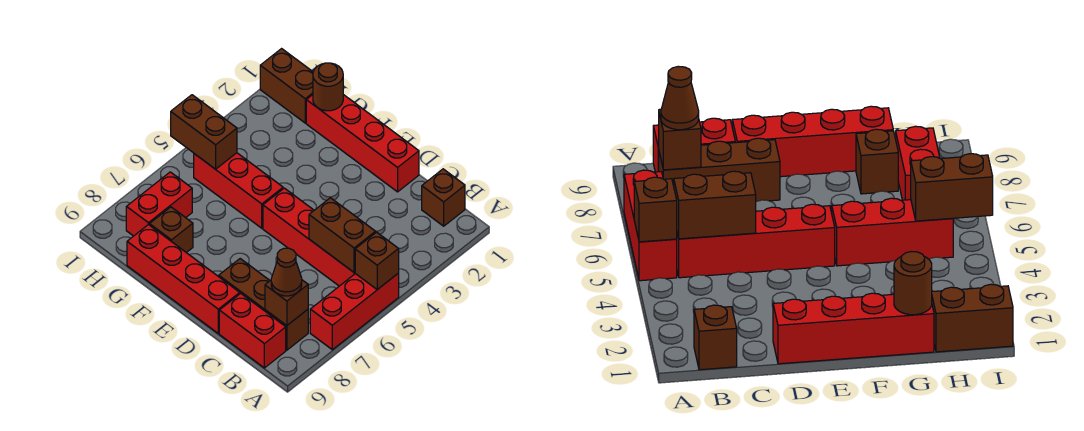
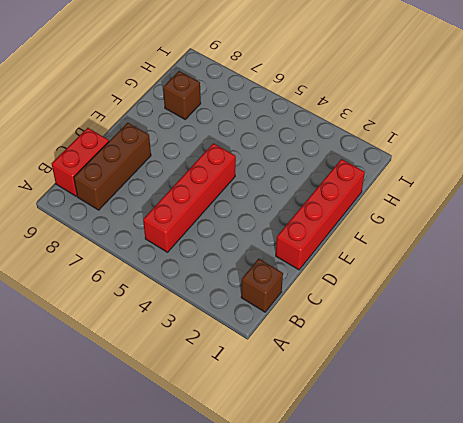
none -> red brick A5:A7 level 1
none -> red brick D9:G9 level 1
none -> red brick F5:H5 level 1

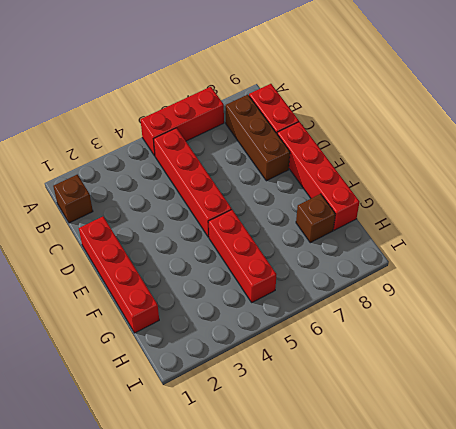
none -> brown brick H1:I1 level 1
none -> red brick H7:H8 level 1
none -> brown brick A5 level 2

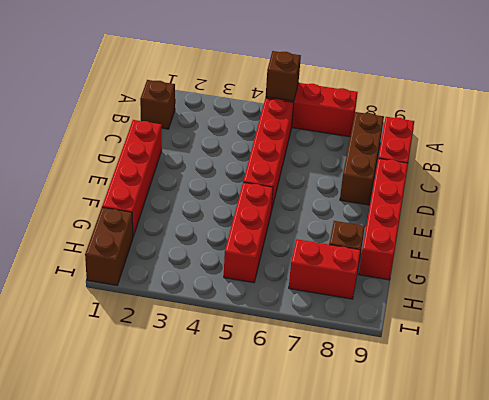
none -> brown brick B5:C5 level 2
none -> brown brick B8 level 2
none -> brown round brick G1 level 2

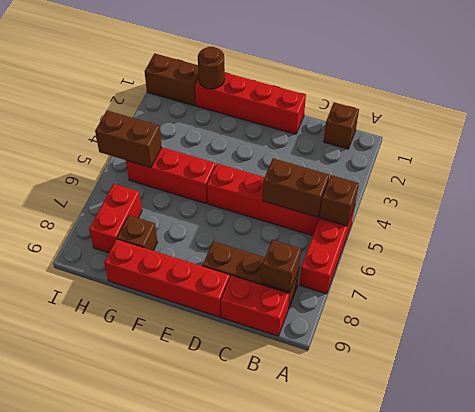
none -> brown cone B8 level 3

